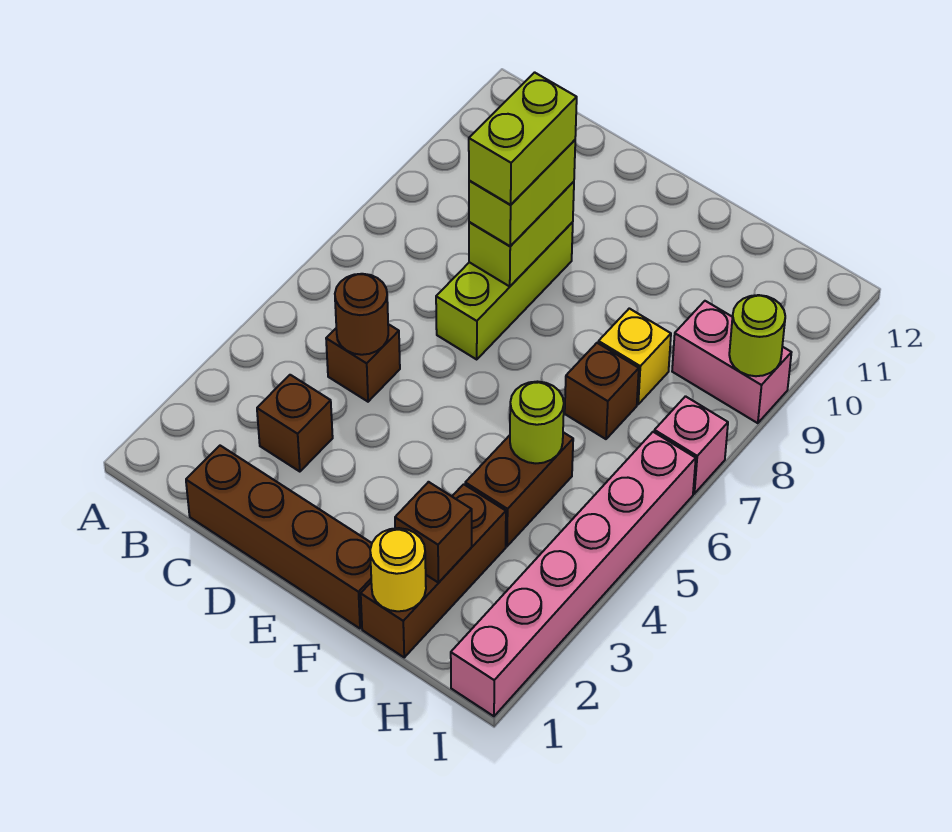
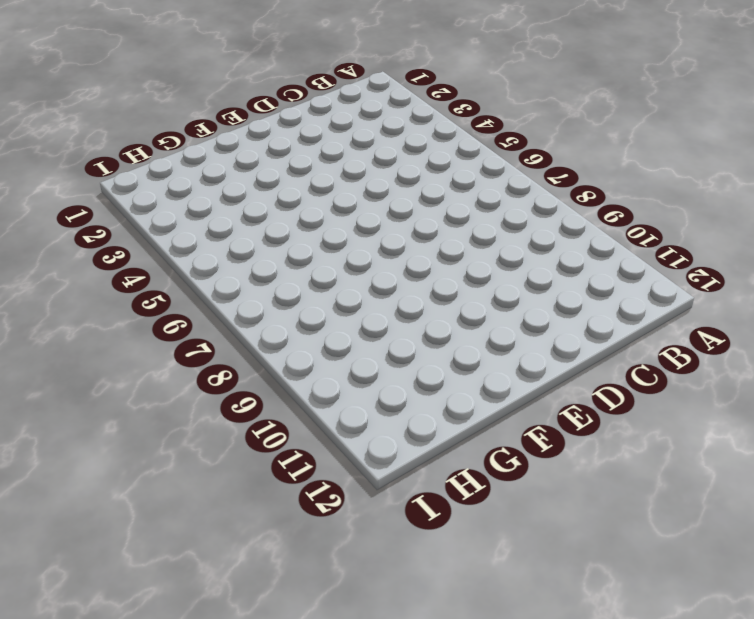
none -> brown brick C1:F1 level 1
none -> brown brick C3 level 1
none -> brown brick C5 level 1

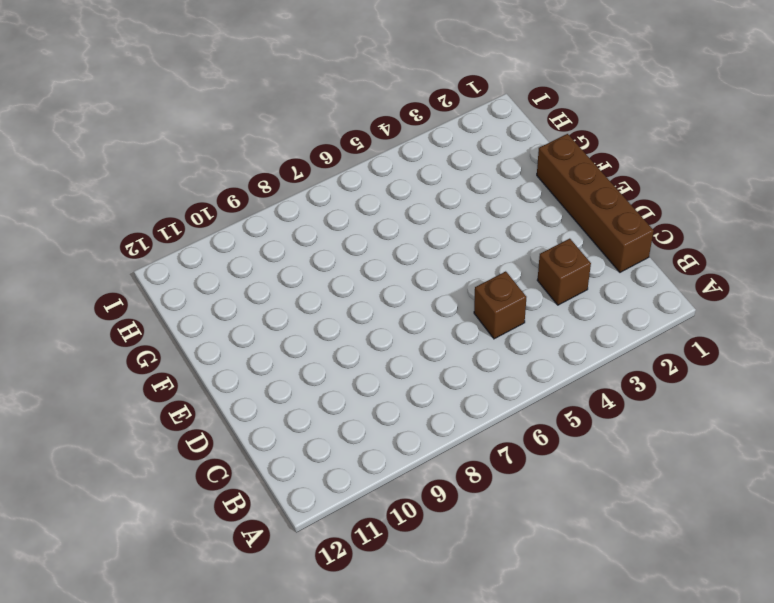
none -> lime brick D7:D9 level 1
none -> brown brick G1:G3 level 1
none -> brown brick G4:G5 level 1

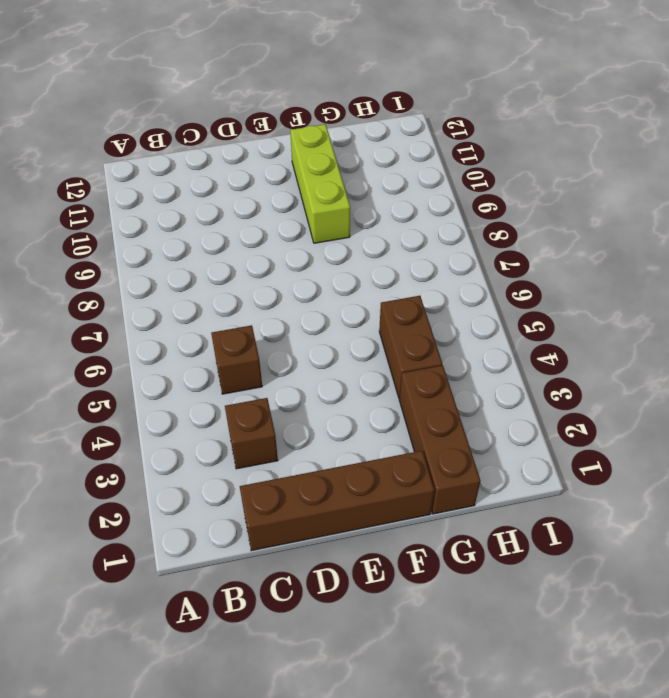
lime brick F9:F11 level 1 -> lime brick D7:D9 level 1
none -> brown brick G7 level 1
none -> yellow brick G8 level 1
none -> pink brick H9:I9 level 1

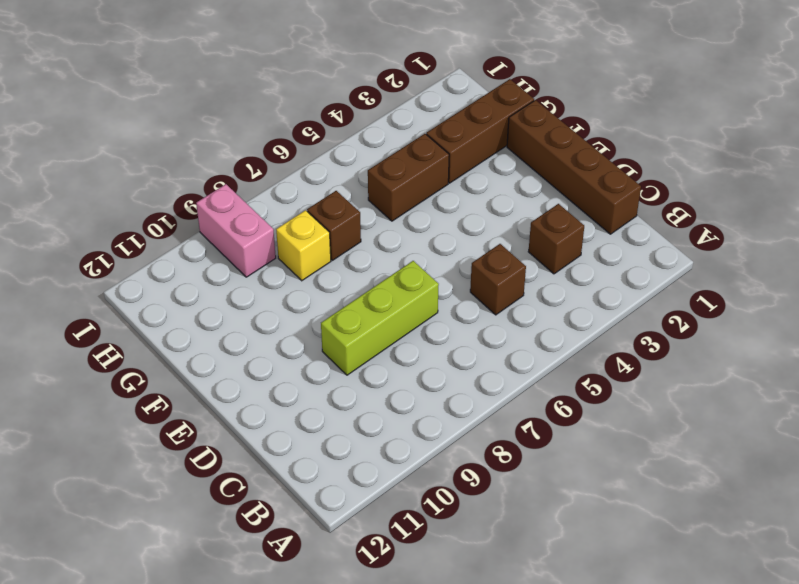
none -> pink brick I1:I6 level 1
none -> pink brick I7 level 1
none -> brown round brick C5 level 2

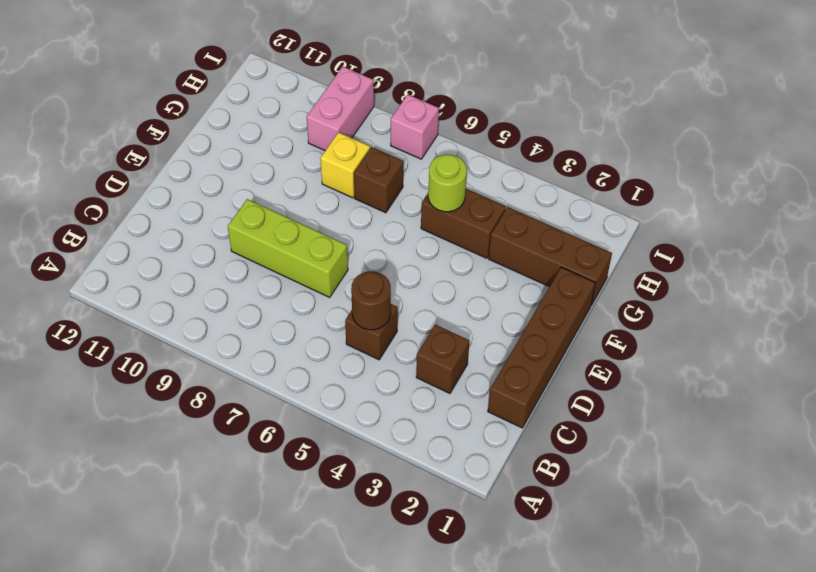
none -> pink brick I1:I6 level 1
none -> lime brick D8:D9 level 2
none -> yellow round brick G1 level 2

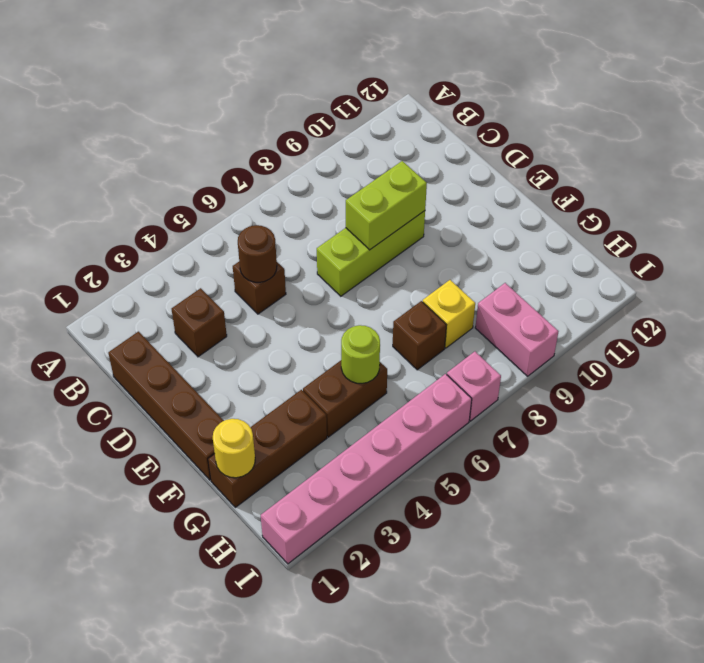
none -> brown brick G2 level 2
none -> lime round brick I9 level 2
none -> lime brick D8:D9 level 3

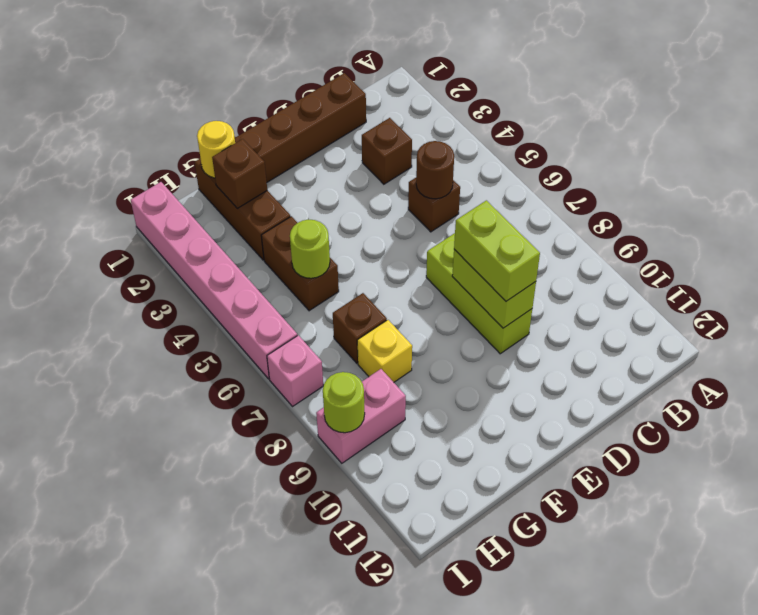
none -> lime brick D8:D9 level 4

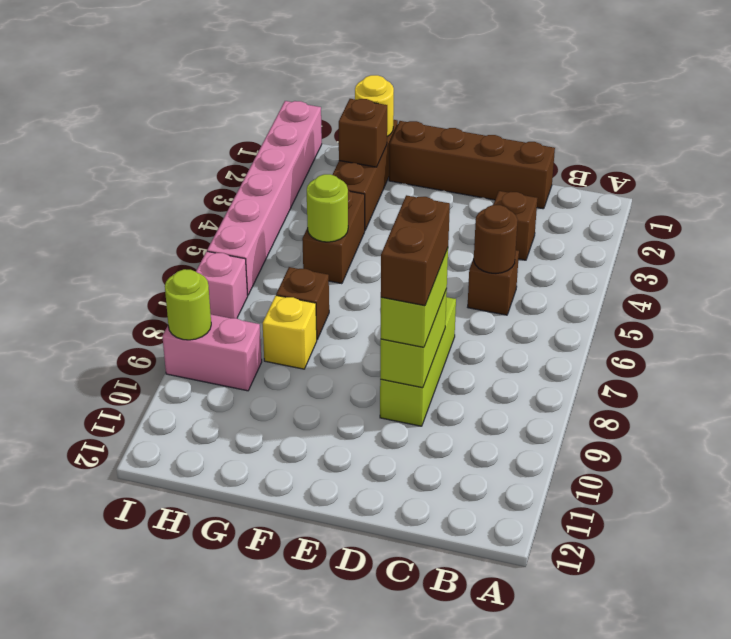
brown brick D8:D9 level 4 -> lime brick D8:D9 level 4

